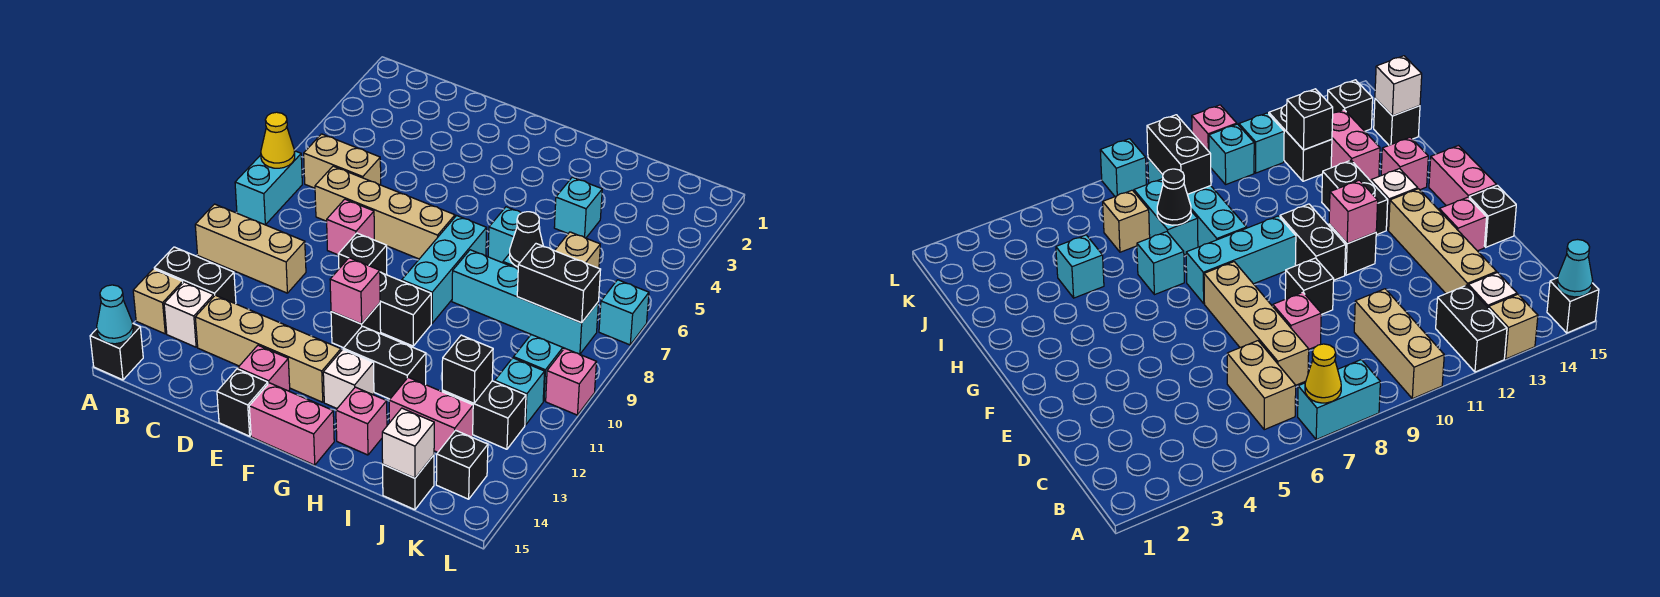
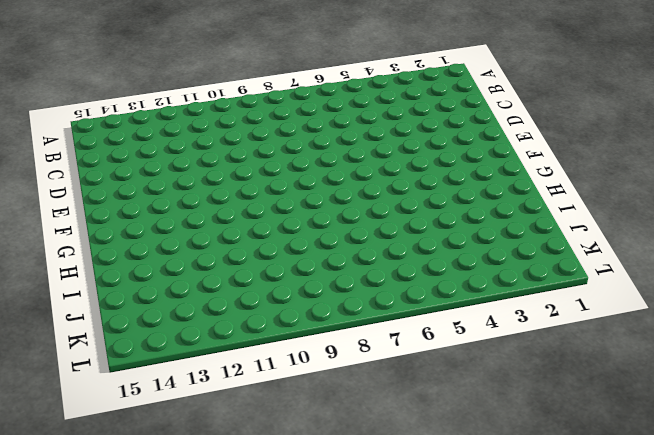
none -> cyan brick A7:A8 level 1
none -> tan brick A10:C10 level 1
none -> black brick A12:B12 level 1
none -> tan brick A13 level 1

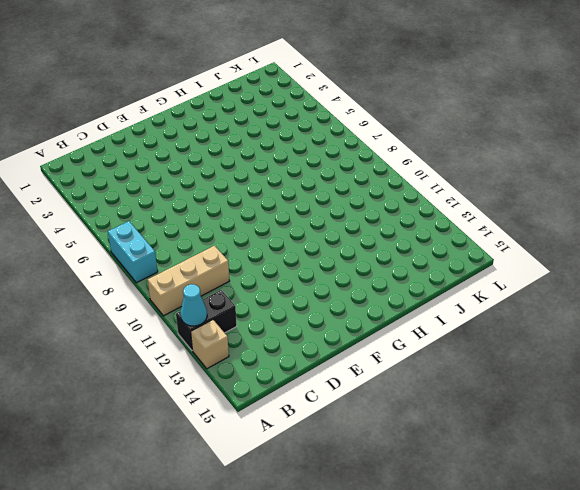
cyan cone A12 level 2 -> cyan cone A15 level 2
none -> black brick A15 level 1
none -> tan brick B6:C6 level 1
none -> white brick B13 level 1
none -> tan brick C7:F7 level 1

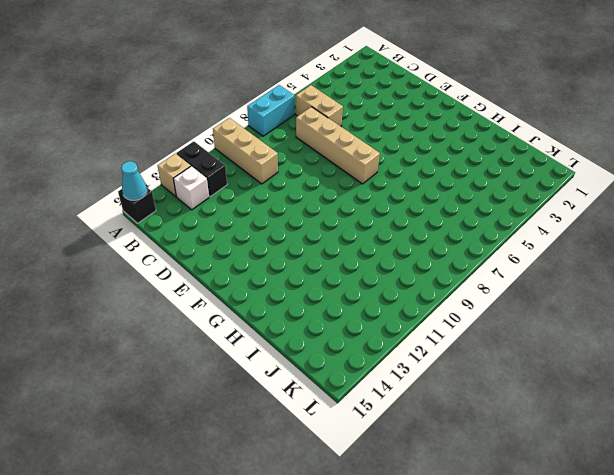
none -> tan brick C13:F13 level 1
none -> pink brick D8 level 1
none -> black brick E9 level 1
none -> pink brick E14 level 1

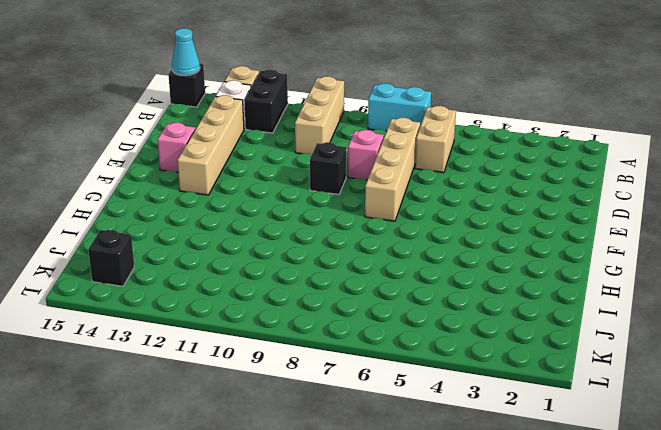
none -> black brick E15 level 1
none -> black brick F10:G10 level 1
none -> black brick F11 level 1
none -> pink brick F15:G15 level 1

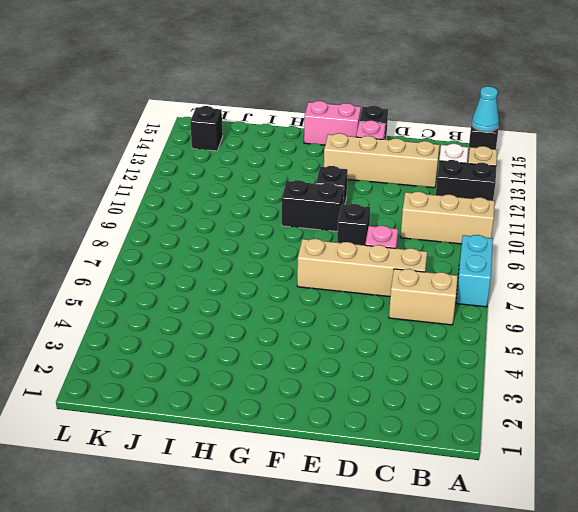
none -> cyan brick G7:G9 level 1
none -> black brick G12:H12 level 1
none -> white brick G13 level 1
none -> cyan brick H6 level 1

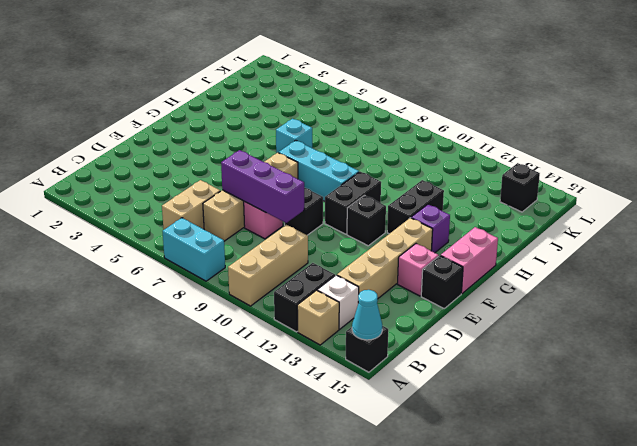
purple brick D7:D9 level 2 -> none
purple brick G13 level 1 -> white brick G13 level 1
none -> cyan brick H8:K8 level 1
none -> pink brick H14 level 1
none -> cyan brick I4 level 1
none -> cyan brick I7:J7 level 1

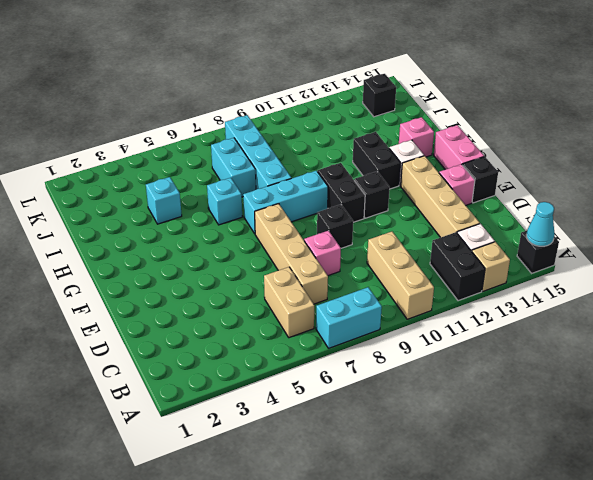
none -> pink brick I13:J13 level 1
none -> tan brick J6 level 1
none -> black brick J12:K12 level 1
none -> black brick J15 level 1

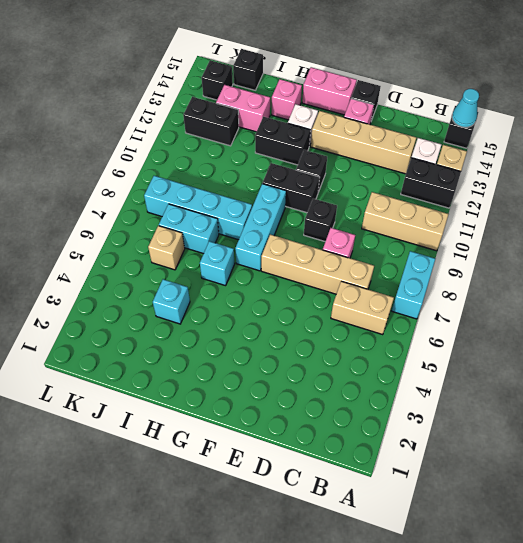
none -> cyan brick K10 level 1
none -> cyan brick K11 level 1
none -> cyan brick L7 level 1
none -> pink brick L10 level 1

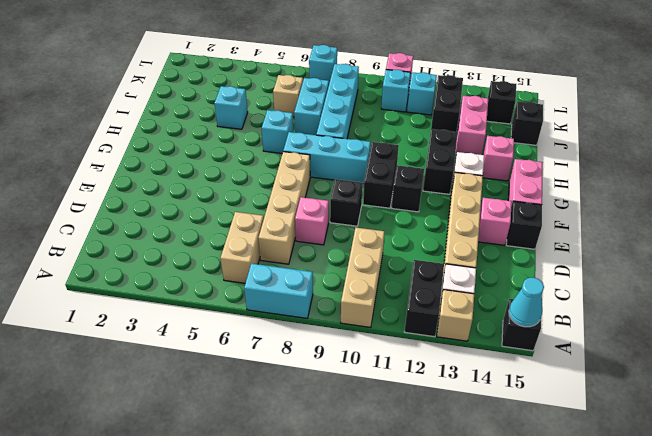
none -> yellow cone A7 level 2
none -> pink brick F11 level 2
none -> black cone I7 level 2
none -> black brick J8:K8 level 2

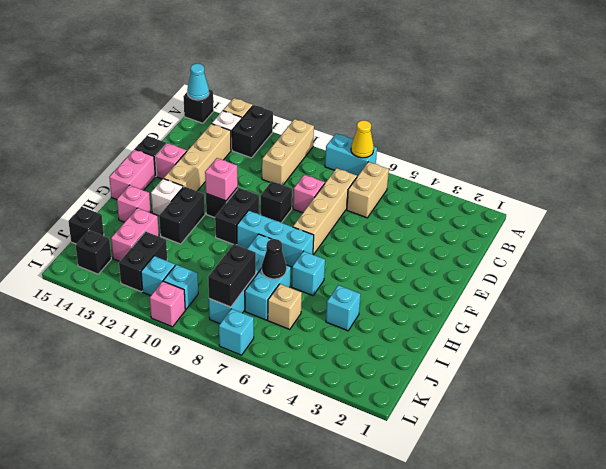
none -> black brick J12 level 2
none -> white brick J15 level 2

